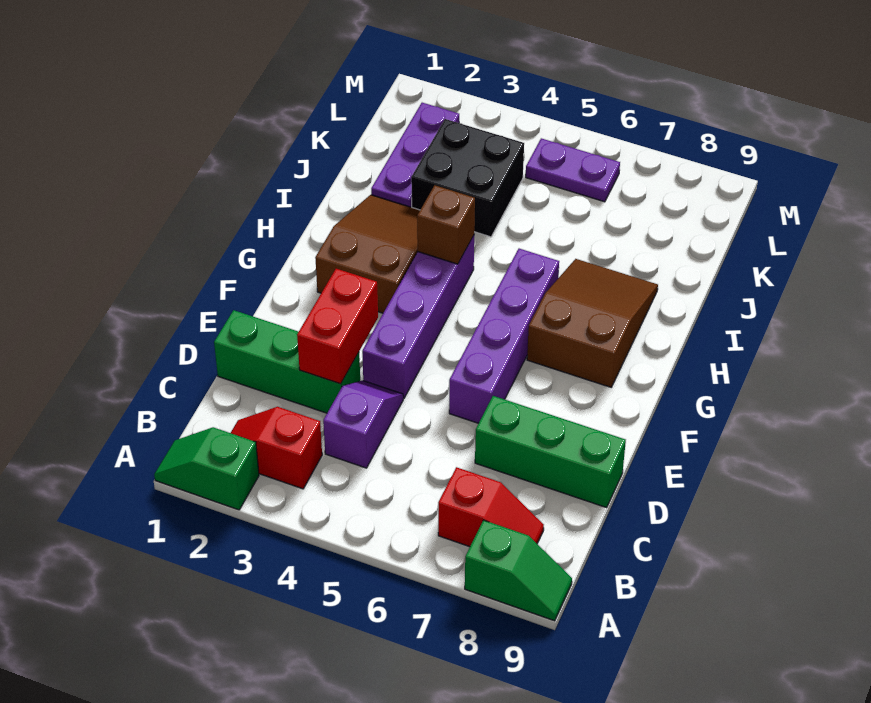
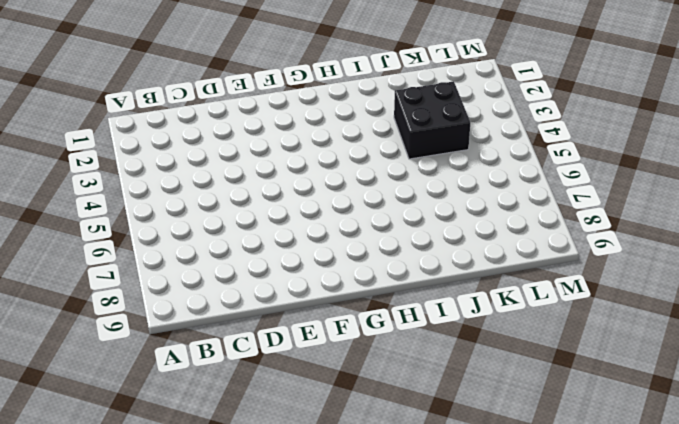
none -> green slope A1:A2 level 1 top 2
none -> green slope A8:A9 level 1 top 8
none -> red slope B2:B3 level 1 top 3

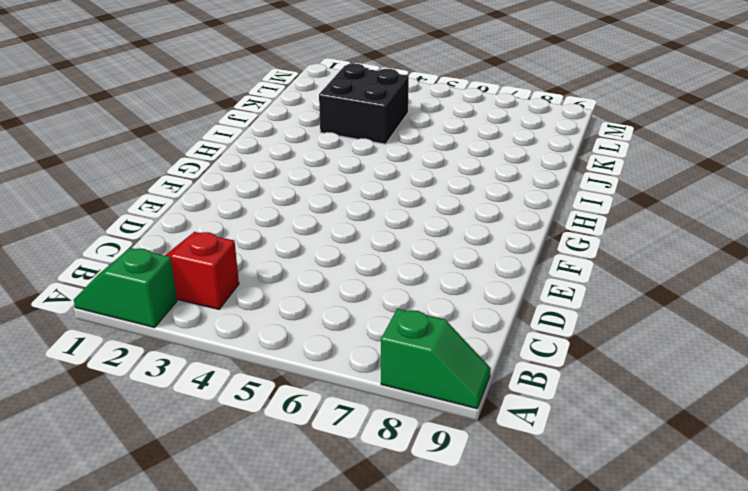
none -> red slope B7:B8 level 1 top 7
none -> purple slope C4:D4 level 1 top C
none -> green brick D1:D3 level 1

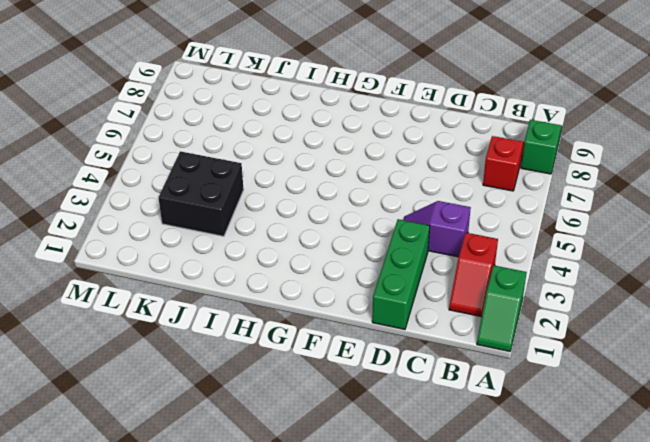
none -> green brick D7:D9 level 1
none -> purple brick E4:H4 level 1
none -> purple brick E6:H6 level 1

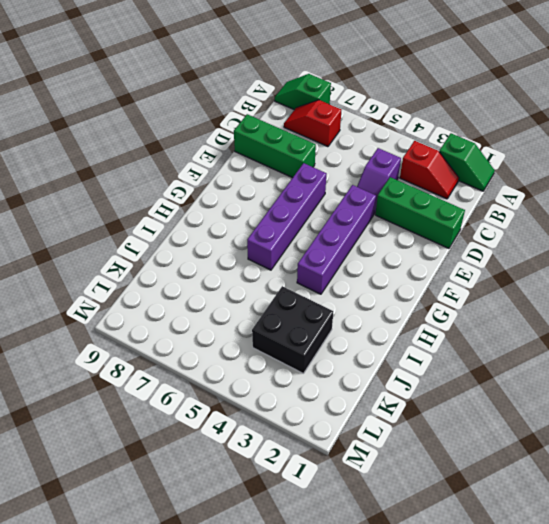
none -> brown slope G2:I3 level 1 top G
none -> brown slope G7:I8 level 1 top G
none -> purple plate J2:L2 level 1

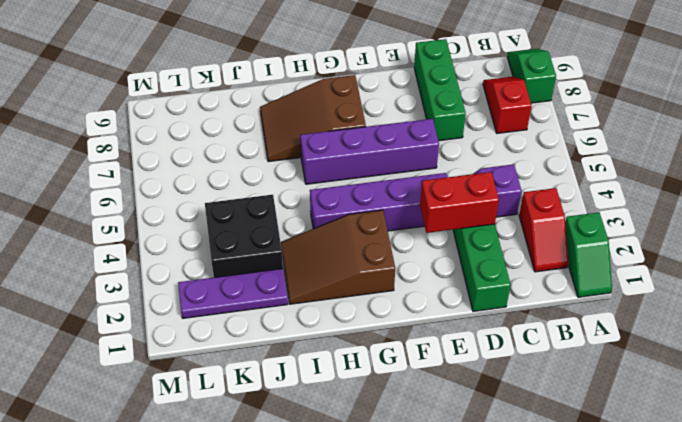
none -> purple plate L5:L6 level 1
none -> brown brick H4 level 2

